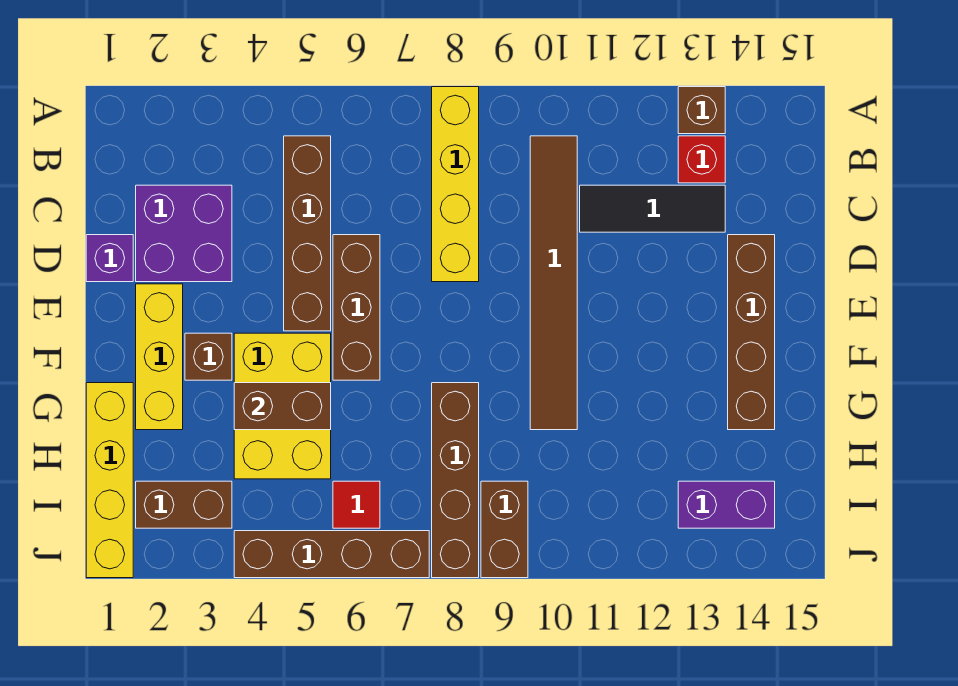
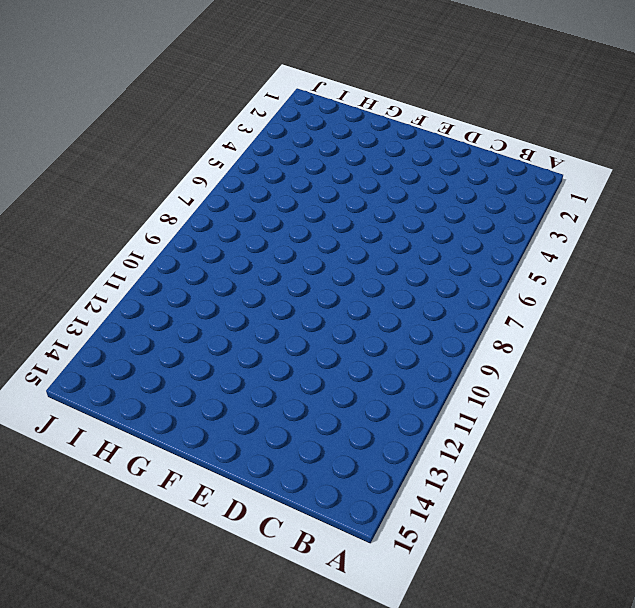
none -> yellow brick A8:D8 level 1
none -> brown brick A13 level 1
none -> brown brick B5:E5 level 1

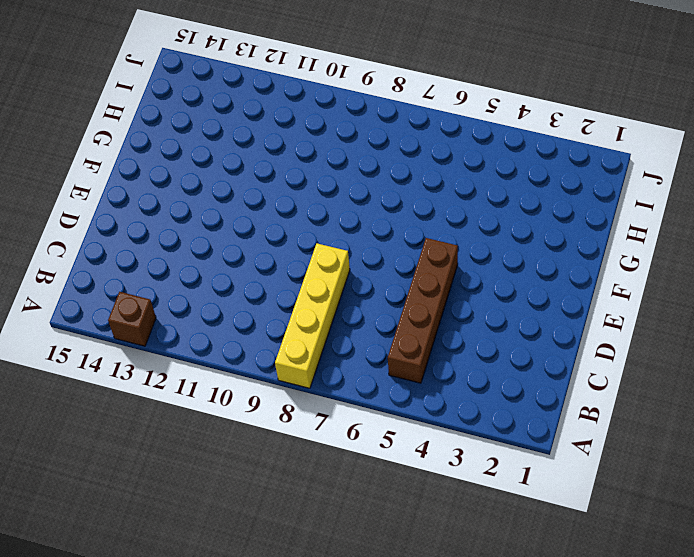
none -> brown tile B10:G10 level 1
none -> red brick B13 level 1
none -> purple brick C2:D3 level 1

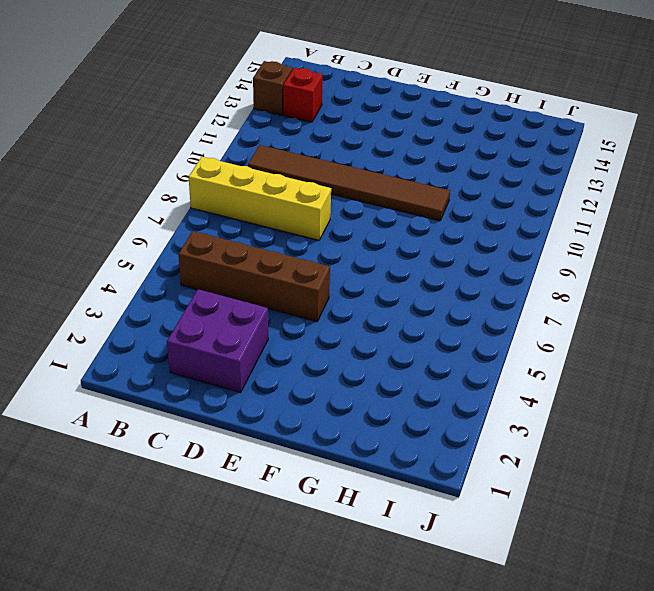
none -> black tile C11:C13 level 1
none -> purple brick D1 level 1
none -> brown brick D6:F6 level 1

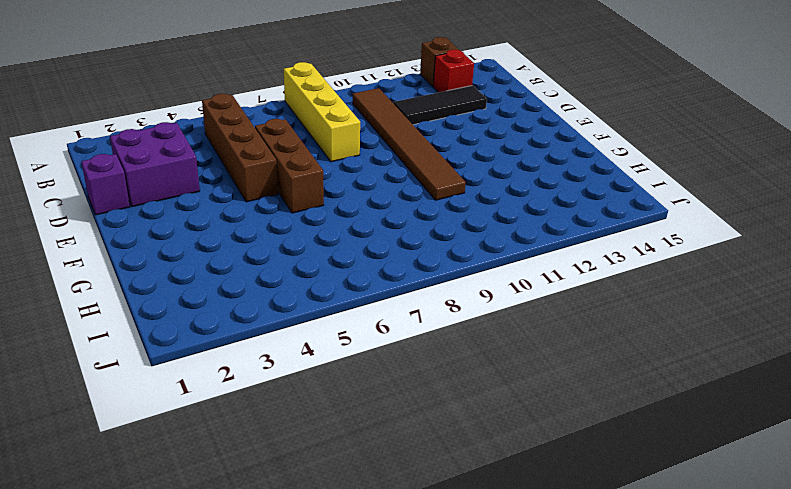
none -> brown brick D14:G14 level 1
none -> yellow brick E2:G2 level 1
none -> brown brick F3 level 1

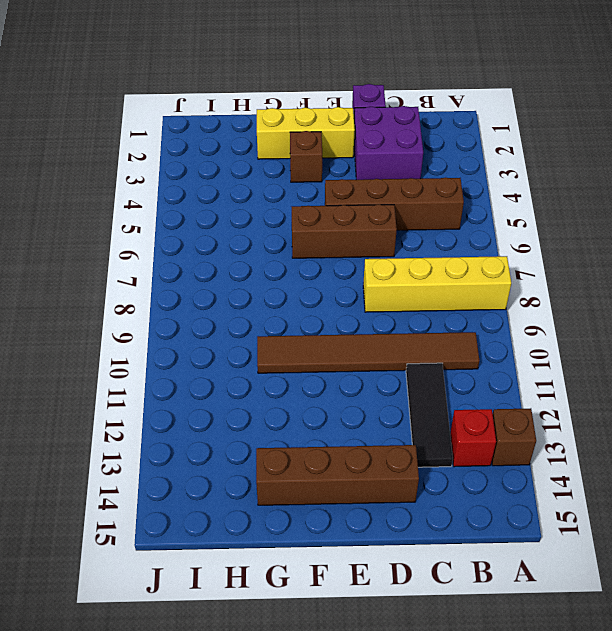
none -> yellow brick F4:H5 level 1
none -> yellow brick G1:J1 level 1
none -> brown brick G8:J8 level 1

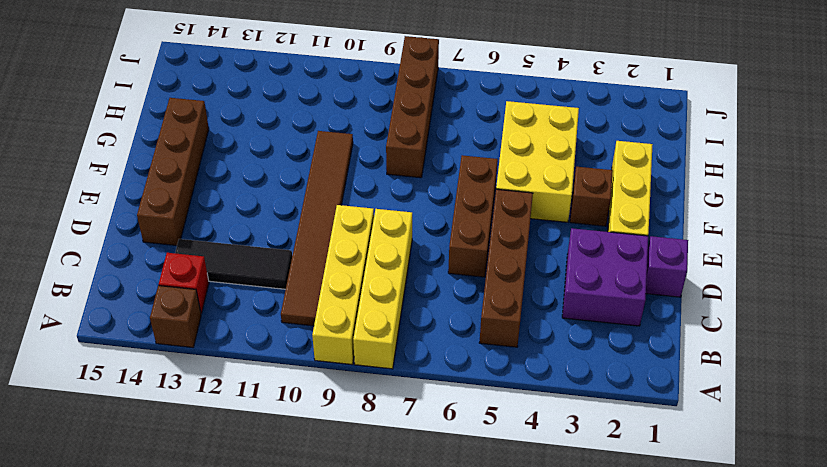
yellow brick A9:D9 level 1 -> yellow brick G1:J1 level 1
none -> brown brick I2:I3 level 1
none -> red tile I6 level 1
none -> brown brick I9:J9 level 1

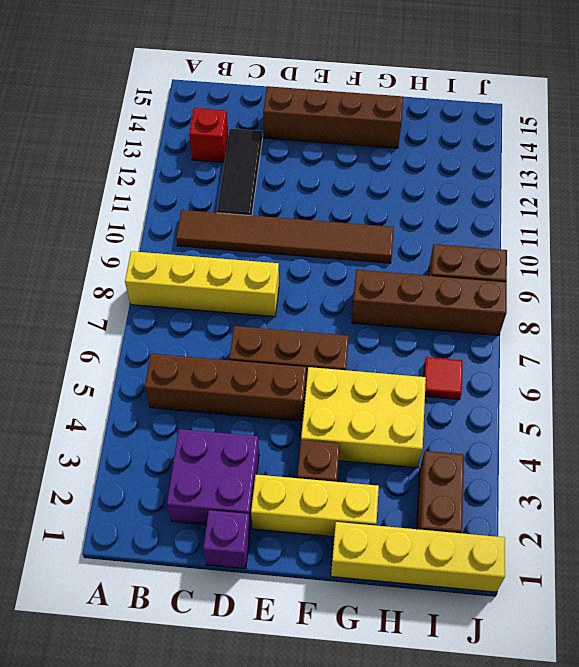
none -> brown brick A13 level 1
none -> purple brick I13:I14 level 1
none -> brown brick J4:J7 level 1

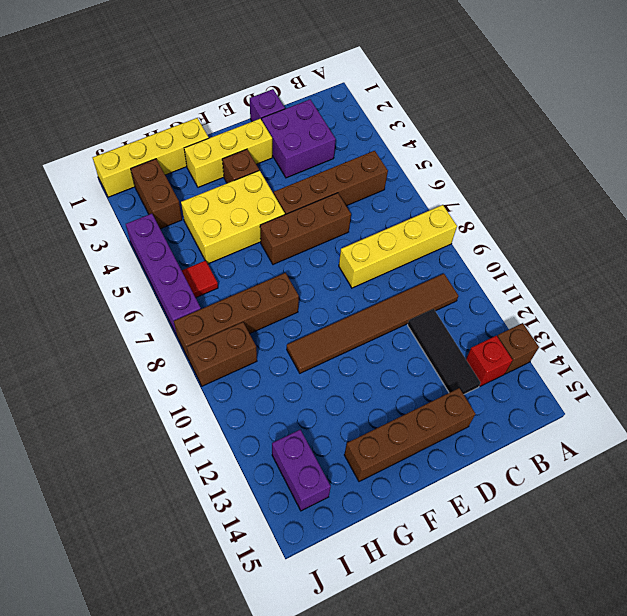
purple brick J4:J7 level 1 -> brown brick J4:J7 level 1
none -> brown brick G4:G5 level 2

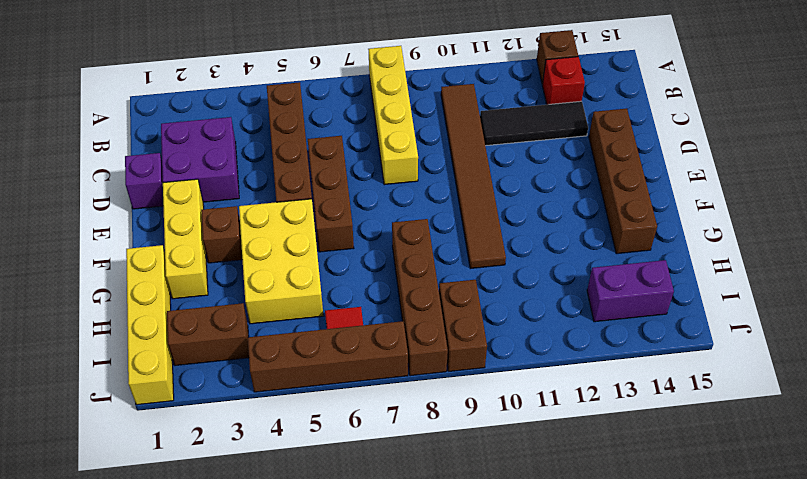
none -> brown brick G4:G5 level 2

